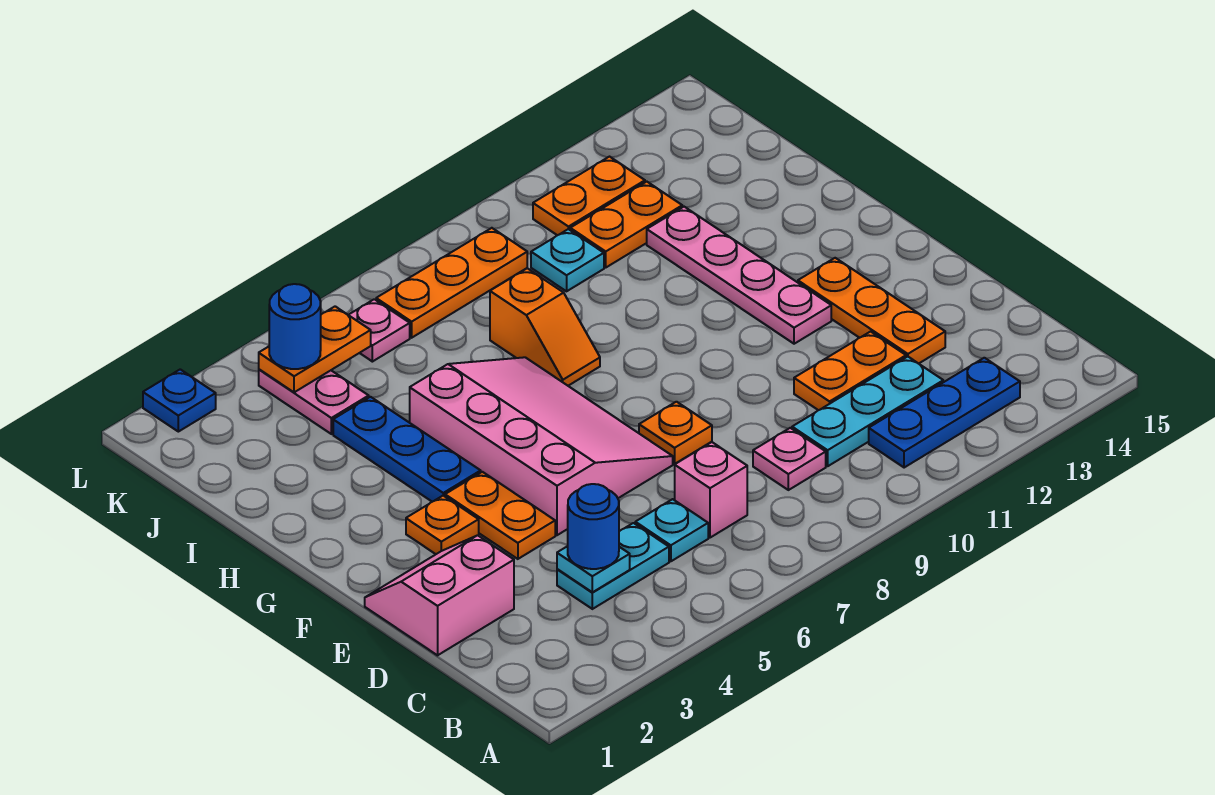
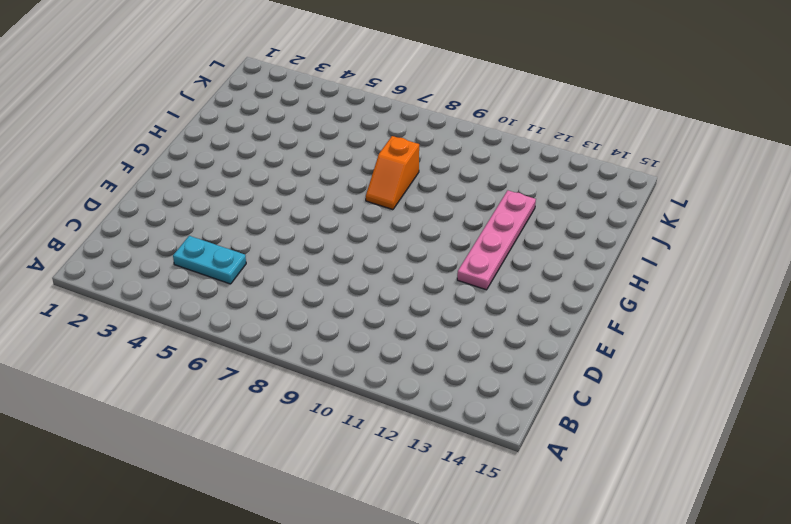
none -> blue plate B11:B13 level 1
none -> cyan plate C6 level 1
none -> pink brick C7 level 1

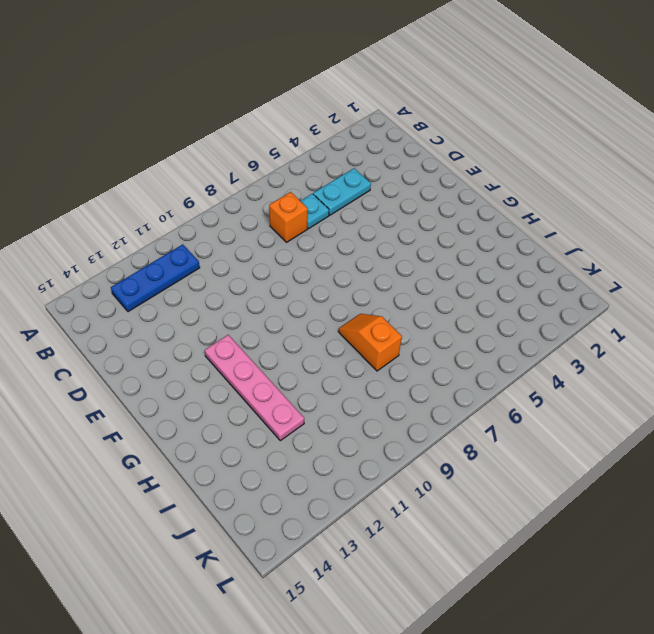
orange brick C7 level 1 -> pink brick C7 level 1
none -> pink plate C9 level 1
none -> cyan plate C10:C12 level 1
none -> pink slope D1:E2 level 1 top D

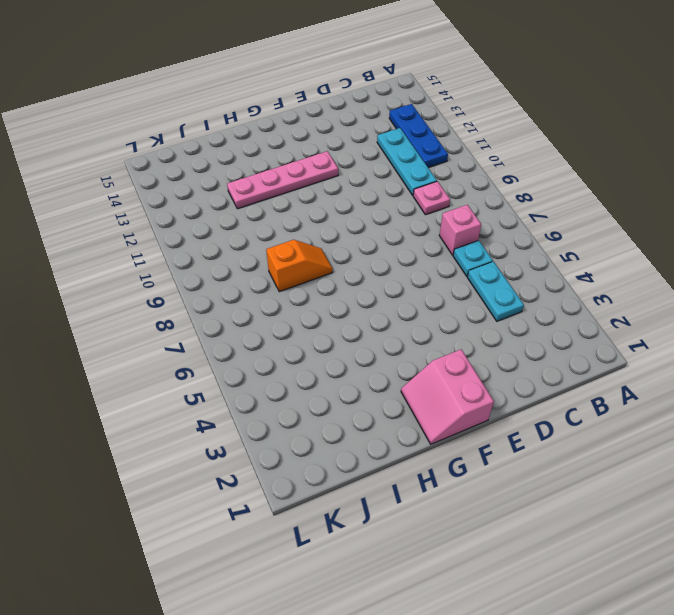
pink slope F1:G2 level 1 top F -> pink slope D1:E2 level 1 top D
none -> orange plate D11:D12 level 1
none -> orange plate D13:F13 level 1
none -> orange plate E4:F4 level 1

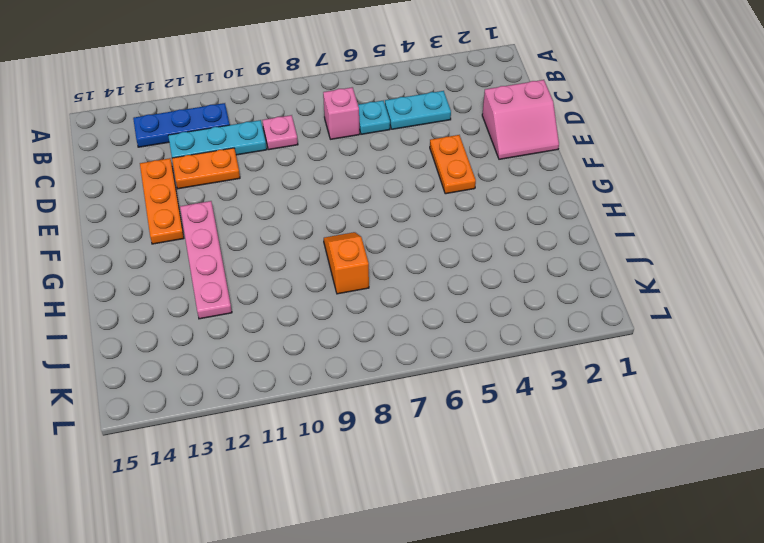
none -> pink slope E5:H7 level 1 top 5
none -> orange plate E8 level 1
none -> orange plate F3 level 1

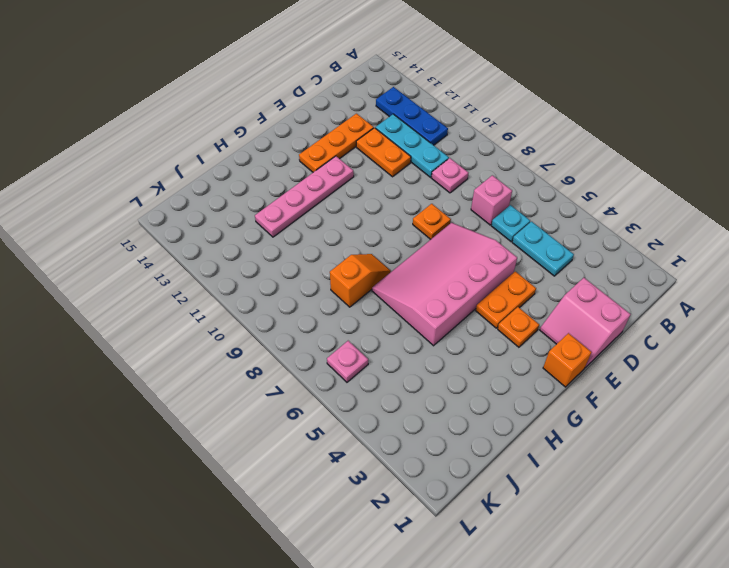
orange brick F1 level 1 -> none
none -> blue plate G4:I4 level 1
none -> pink plate J4:K4 level 1
none -> cyan plate J10 level 1

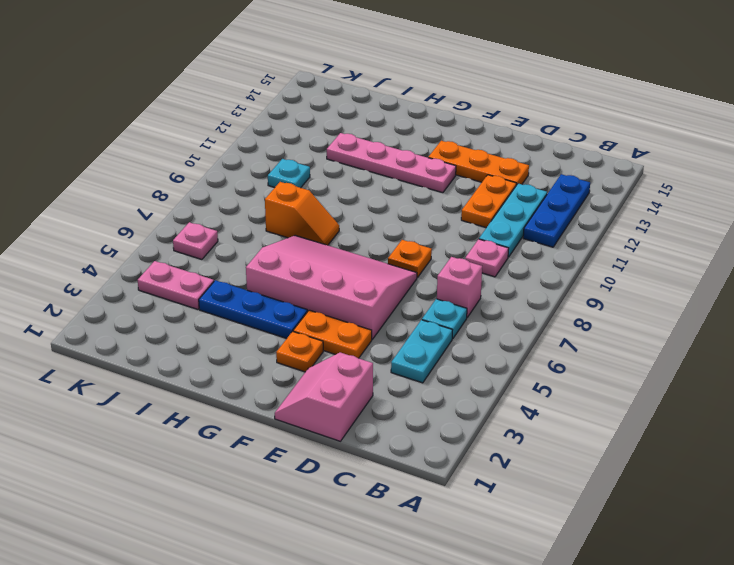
none -> orange plate J11:J12 level 1
none -> orange plate K7:K9 level 1
none -> orange plate K11:K12 level 1

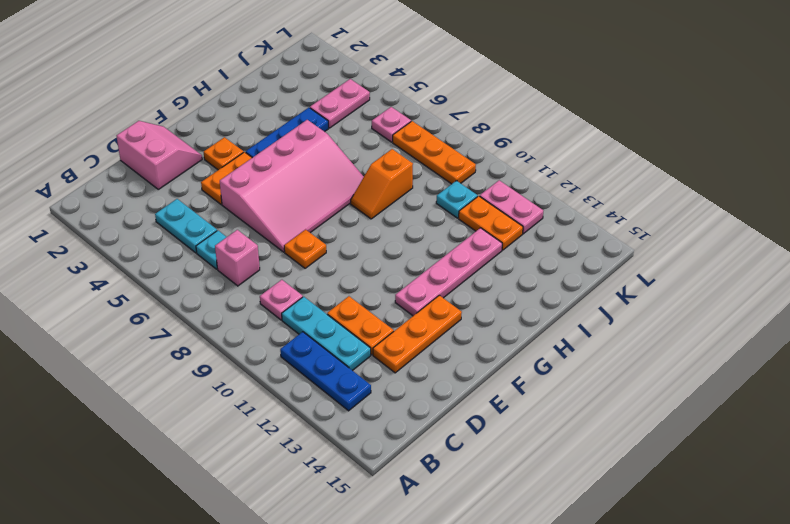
pink plate K11:K12 level 1 -> orange plate K11:K12 level 1
none -> blue plate L2 level 1
none -> cyan plate C4 level 2
none -> orange plate K4:K5 level 2

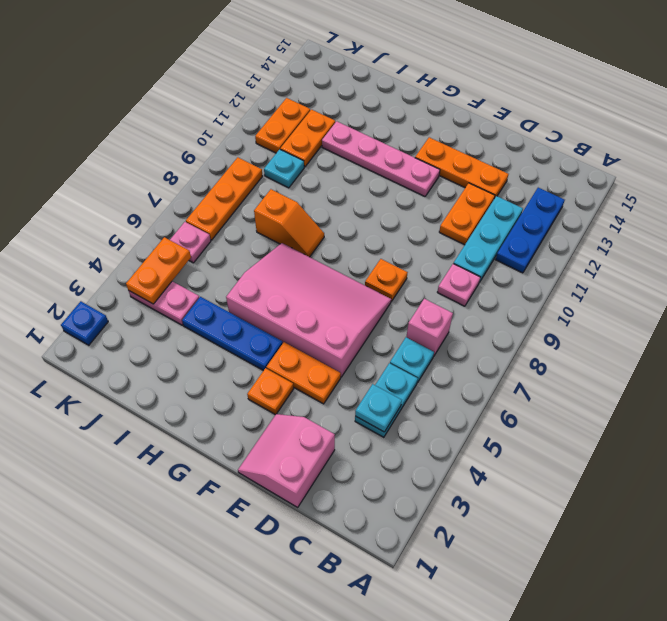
none -> blue round brick C4 level 3
none -> blue round brick K4 level 3

